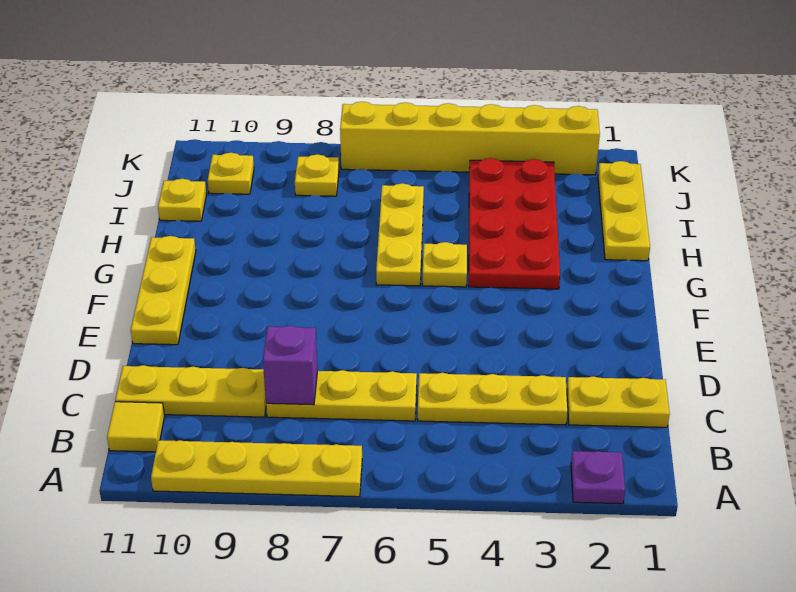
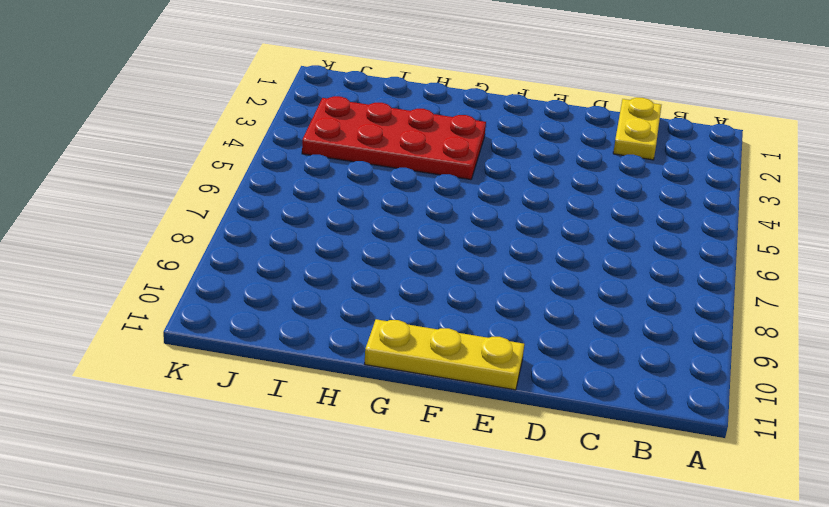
none -> purple plate A2 level 1
none -> yellow plate A7:A10 level 1
none -> yellow tile B11 level 1

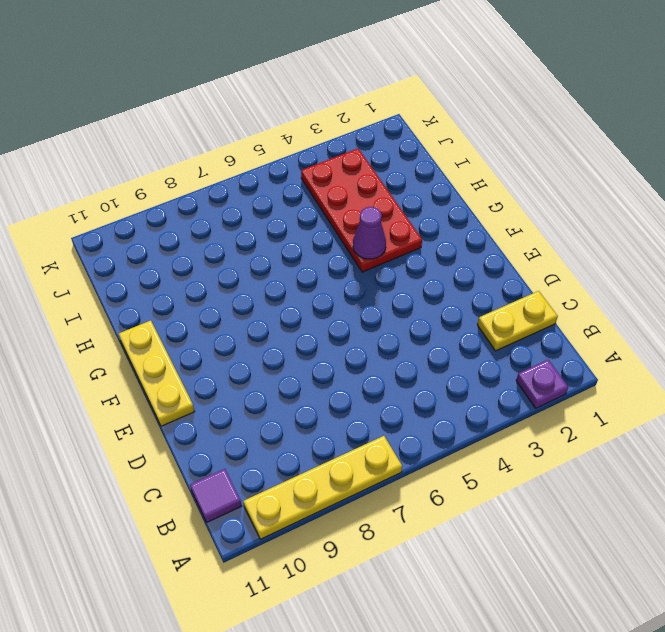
purple tile B11 level 1 -> yellow tile B11 level 1
purple cone G4 level 2 -> none
none -> yellow plate C3:C5 level 1
none -> yellow plate C6:C8 level 1
none -> yellow plate C9:C11 level 1

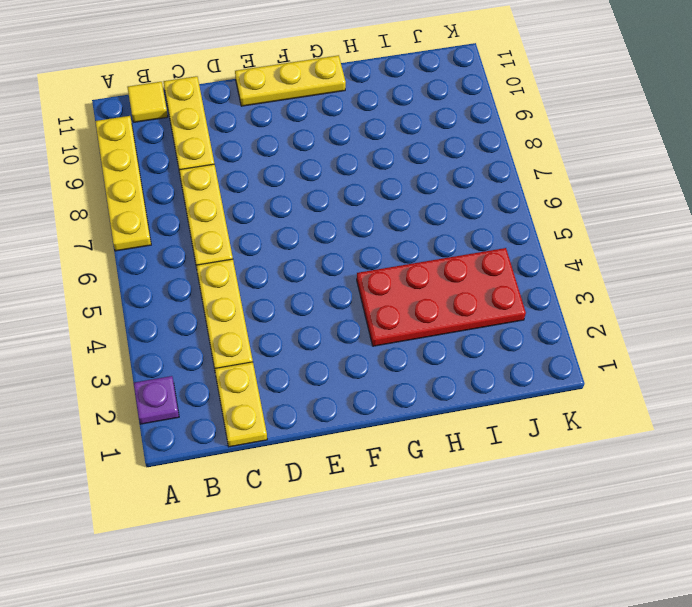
none -> yellow plate G5 level 1
none -> yellow plate G6:I6 level 1
none -> yellow plate H1:J1 level 1

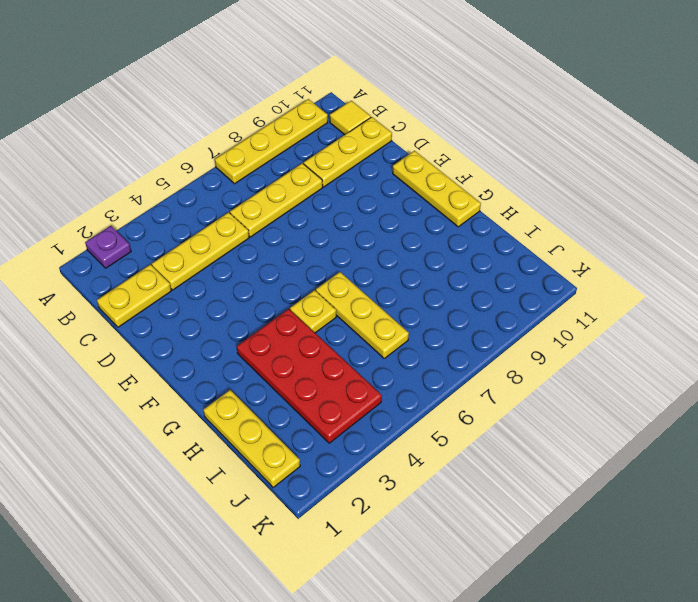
none -> yellow plate I11 level 1
none -> yellow plate J8 level 1
none -> yellow plate J10 level 1

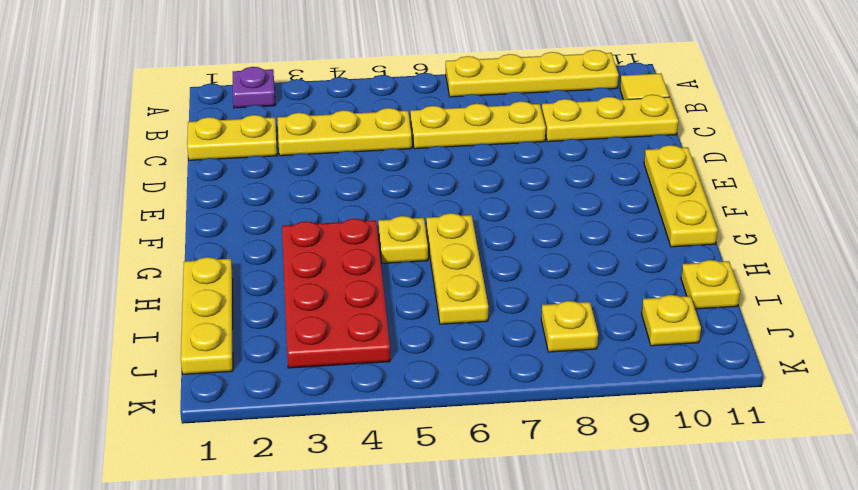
none -> yellow brick K2:K7 level 1
none -> purple brick C8 level 2

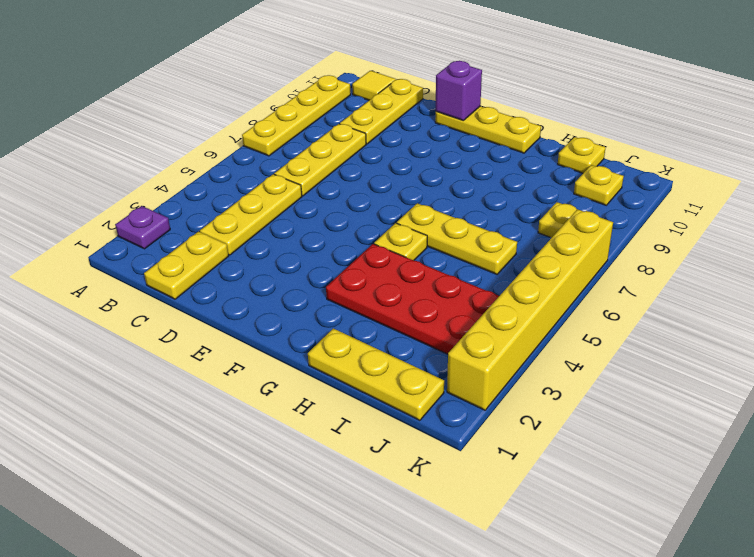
purple brick E11 level 2 -> purple brick C8 level 2

